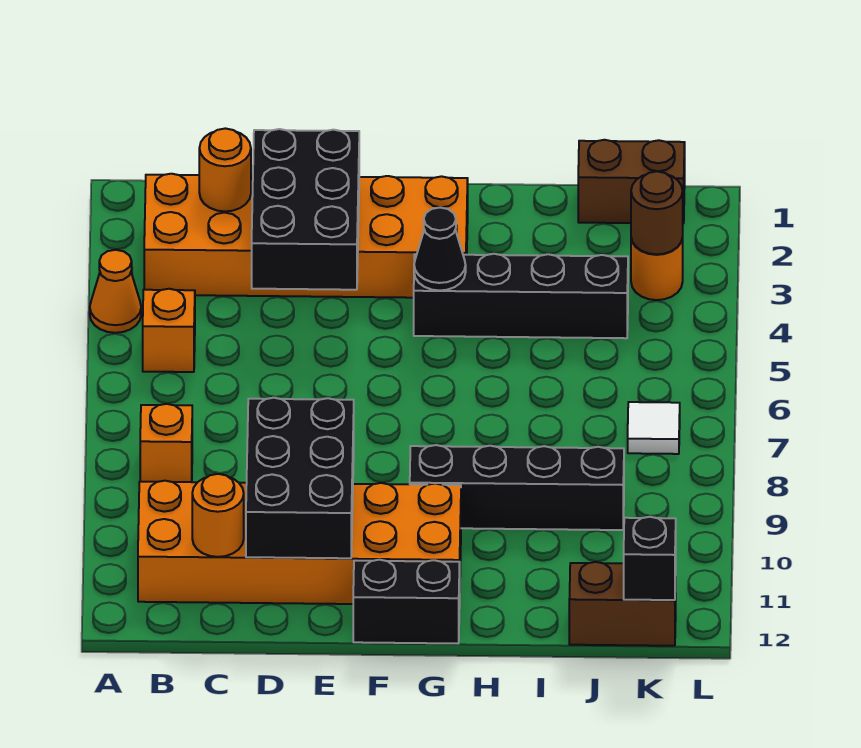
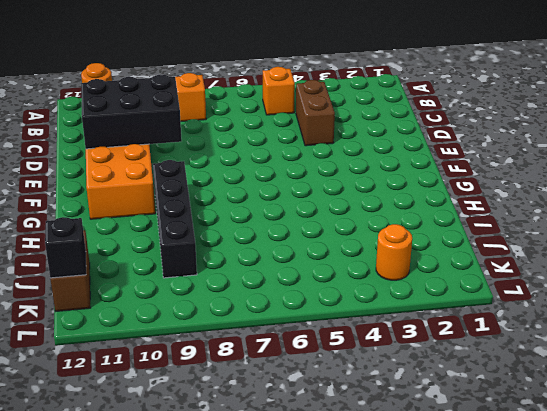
brown brick C4:D4 level 1 -> brown brick J1:K1 level 1
none -> orange cone A4 level 1
none -> orange brick B2:G3 level 1
none -> black brick F12:G12 level 1

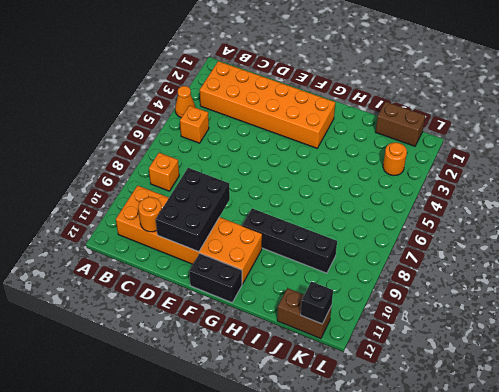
none -> black brick G4:J4 level 1
none -> white tile K7 level 1
none -> orange round brick C2 level 2

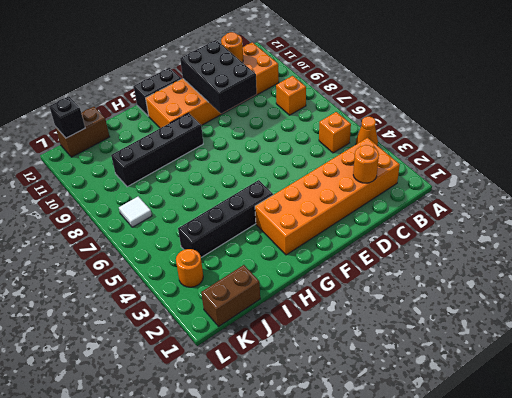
none -> black brick D2:E4 level 2
none -> black cone G4 level 2
none -> brown round brick K3 level 2

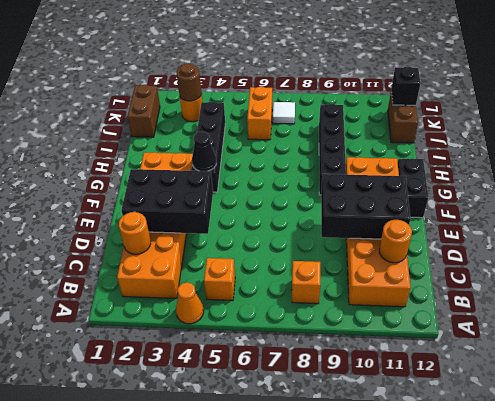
orange brick J6:K6 level 1 -> none

